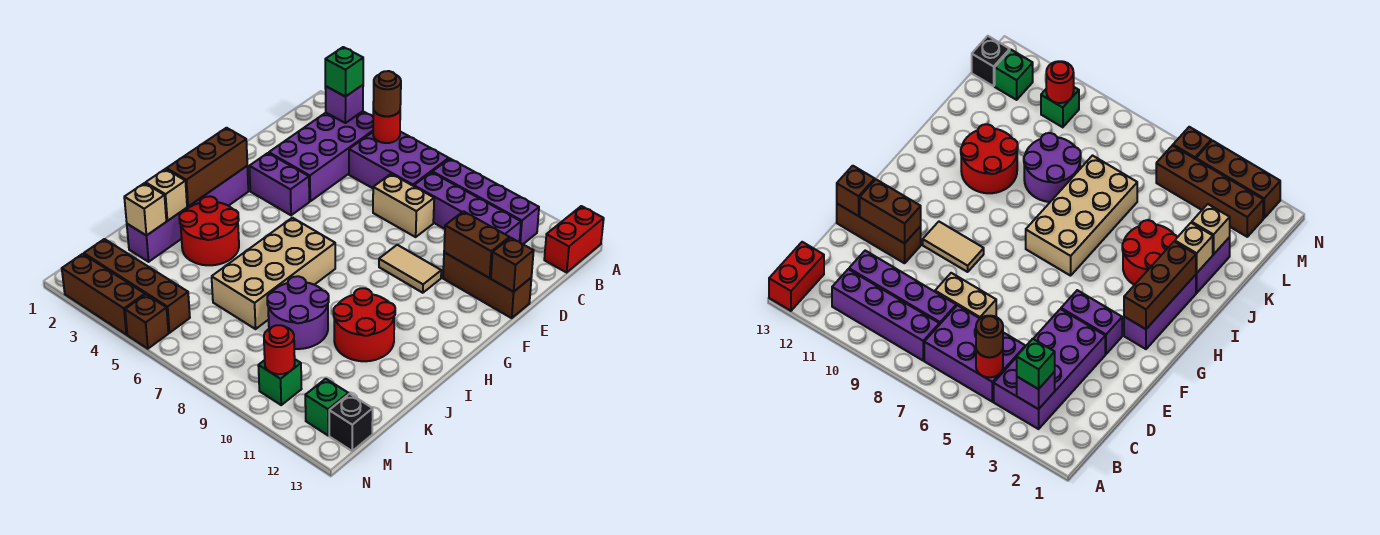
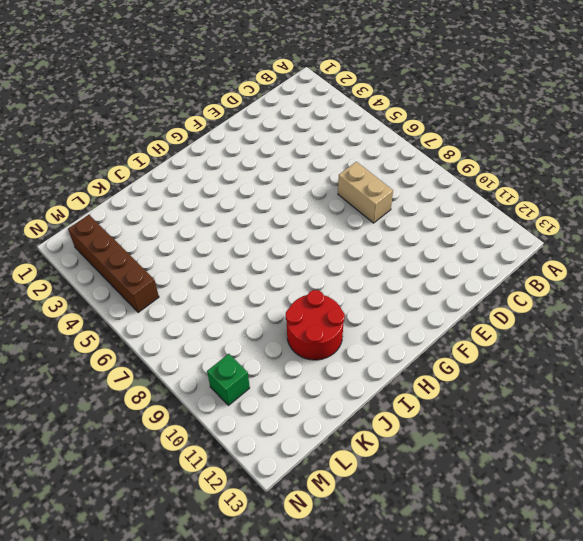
none -> red brick A13:B13 level 1
none -> purple brick B3:E4 level 1
none -> purple brick B5:C7 level 1
none -> purple brick B8:B11 level 1

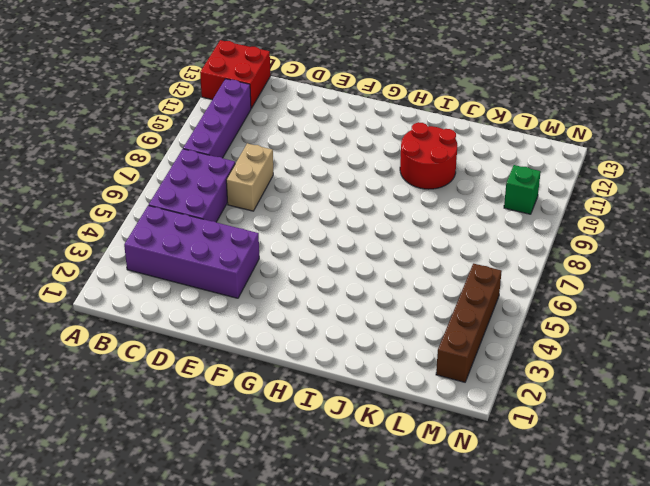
red brick A12:B13 level 1 -> red brick A13:B13 level 1
none -> purple brick C8:C11 level 1
none -> brown brick E11:E13 level 1
none -> purple brick F3:F4 level 1
none -> tan tile F9:F10 level 1

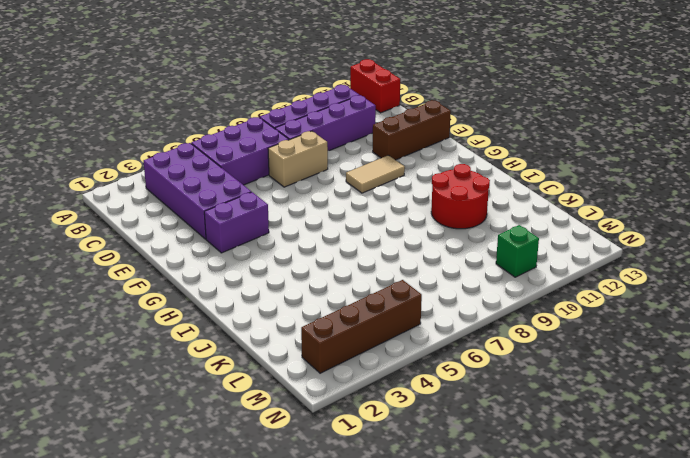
none -> purple brick G2:I2 level 1
none -> tan brick H6:K7 level 1
none -> red round brick I3:J4 level 1
none -> purple brick J2:K2 level 1

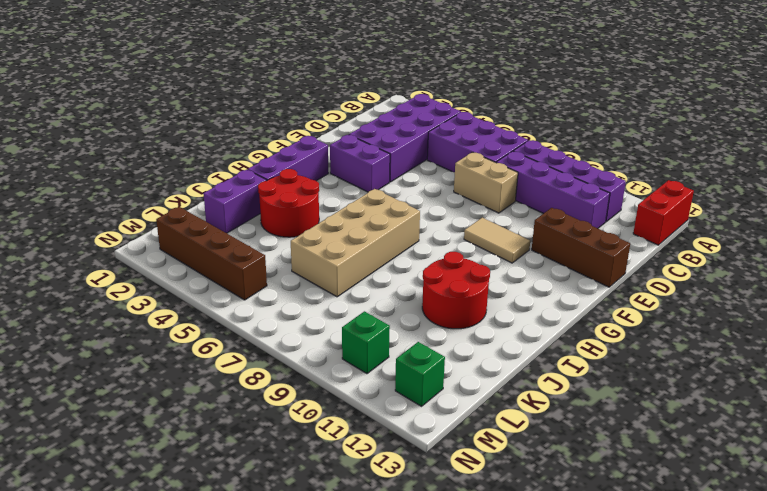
none -> purple round brick J8:K9 level 1
none -> black brick M13 level 1
none -> brown brick N2:N4 level 1
none -> brown brick N5 level 1

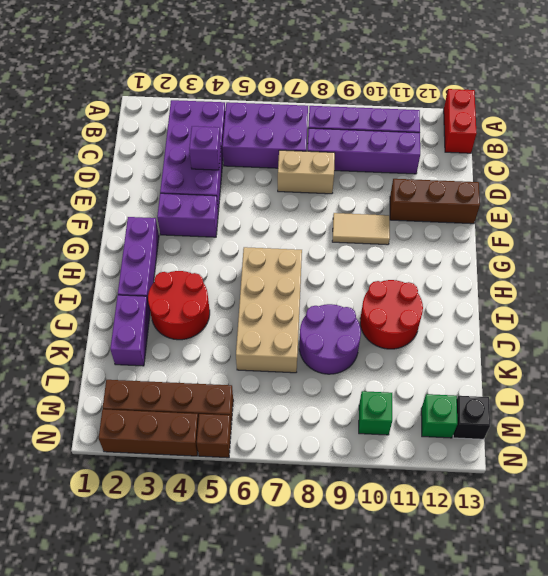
purple brick D4 level 2 -> purple brick B3 level 2
none -> red round brick B5 level 2
none -> brown brick E11:E12 level 2
none -> brown brick E13 level 2
none -> brown brick G2:I2 level 2

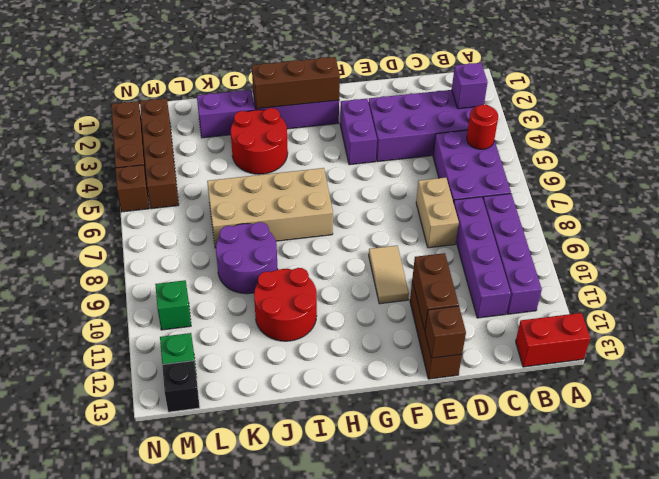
none -> tan brick J2 level 2
none -> tan brick K2 level 2
none -> red round brick M10 level 2
none -> green brick B3 level 3

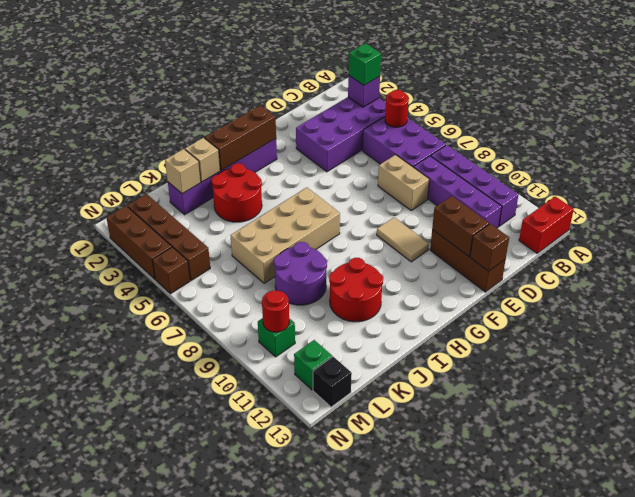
none -> purple brick F3:F4 level 1
none -> brown round brick B5 level 3

